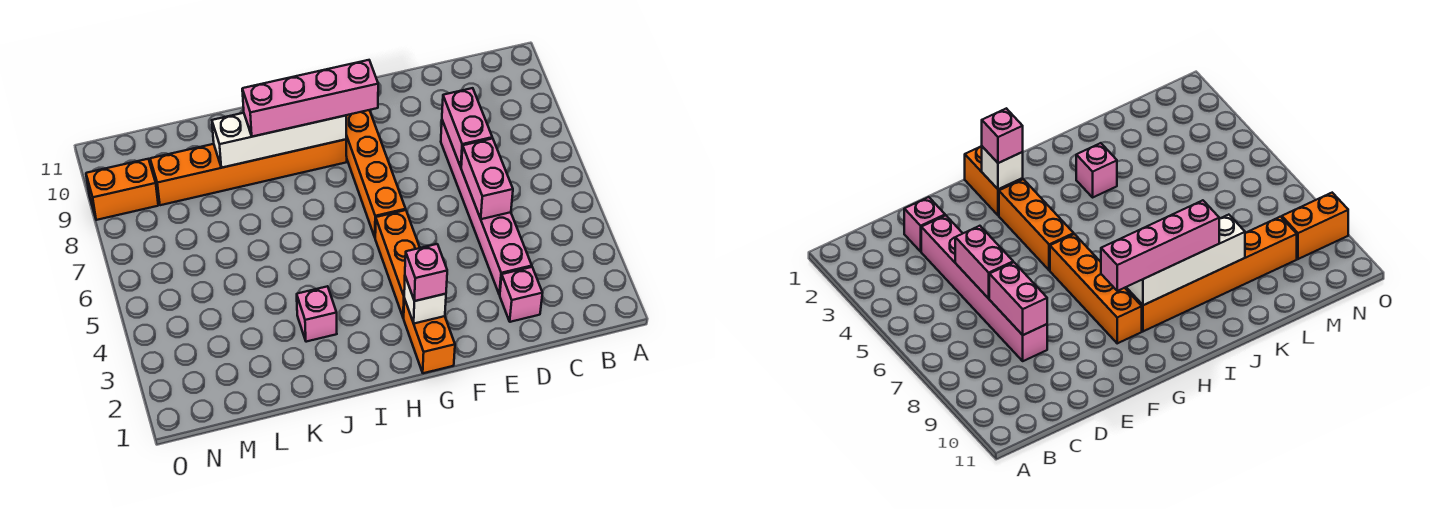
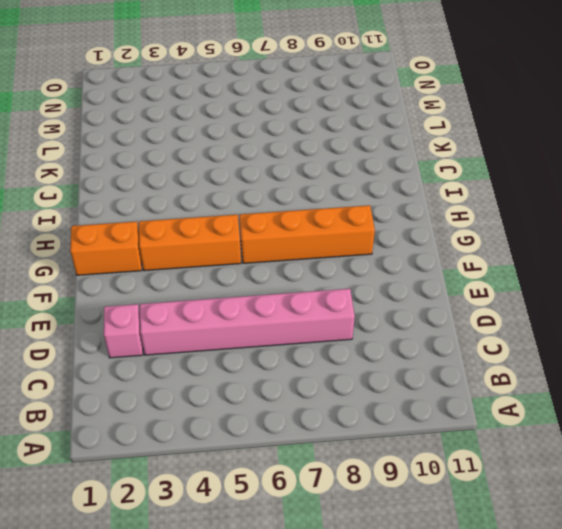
none -> orange brick H9:M9 level 1
none -> pink brick J3 level 1
none -> orange brick N9:O9 level 1

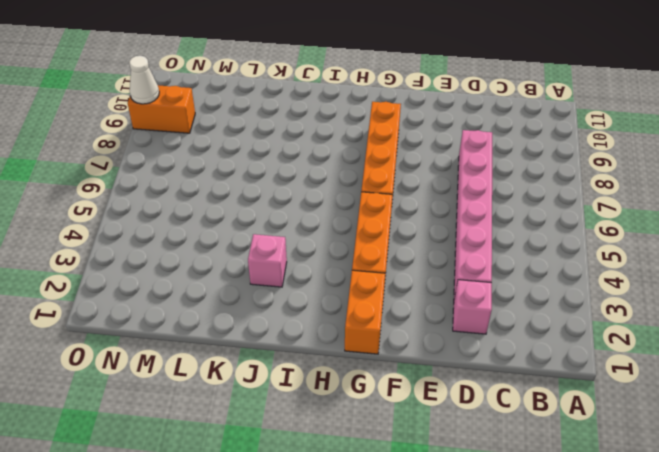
white cone O9 level 2 -> none
none -> orange brick H9:M9 level 1
none -> pink brick D5:D6 level 2
none -> pink brick D7:D8 level 2

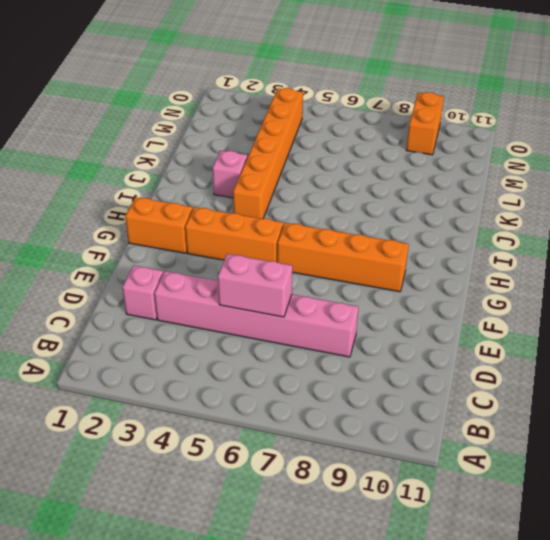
orange brick I4:N4 level 1 -> orange brick H9:M9 level 1
none -> pink brick D7:D8 level 2
none -> white brick G2 level 2
none -> white brick H9:K9 level 2

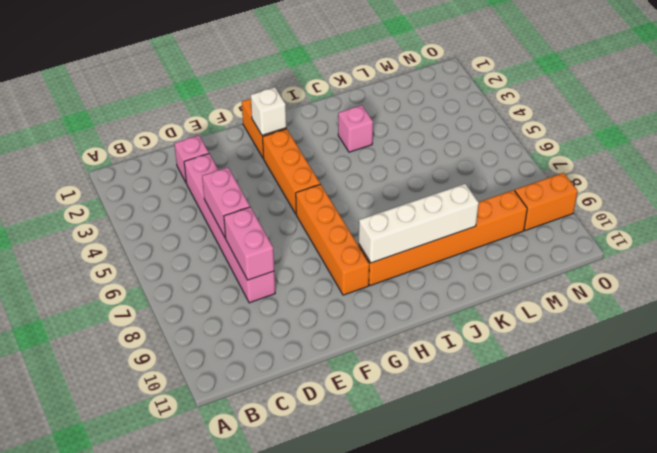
none -> pink brick G2 level 3
none -> pink brick G9:J9 level 3

